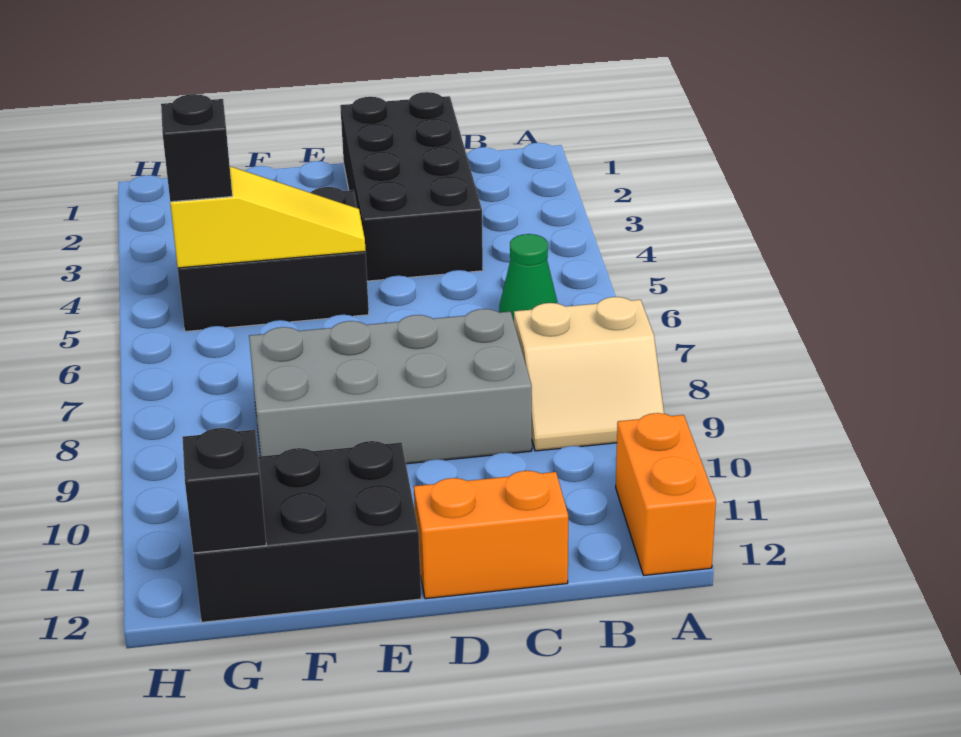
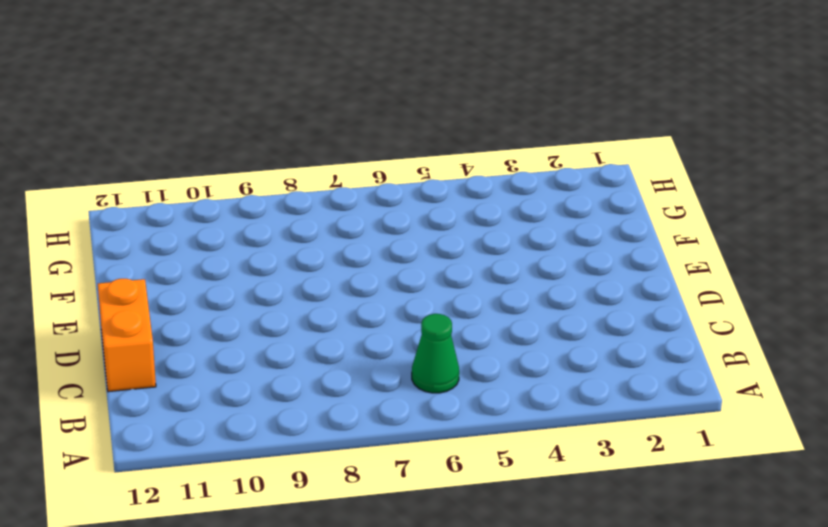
none -> tan slope A8:B9 level 1 top 8
none -> orange brick A11:A12 level 1

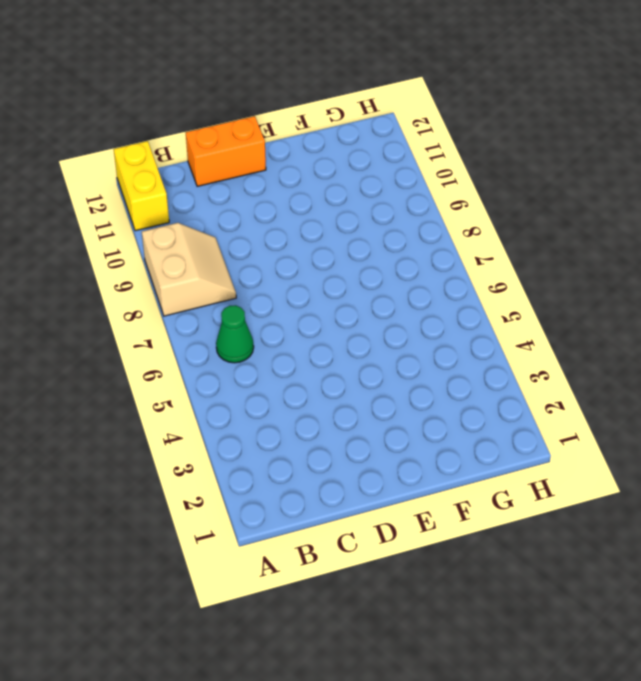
tan slope A8:B9 level 1 top A -> tan slope A8:B9 level 1 top 8
yellow brick A11:A12 level 1 -> orange brick A11:A12 level 1
none -> black brick C1:D4 level 1
none -> grey brick C8:F9 level 1

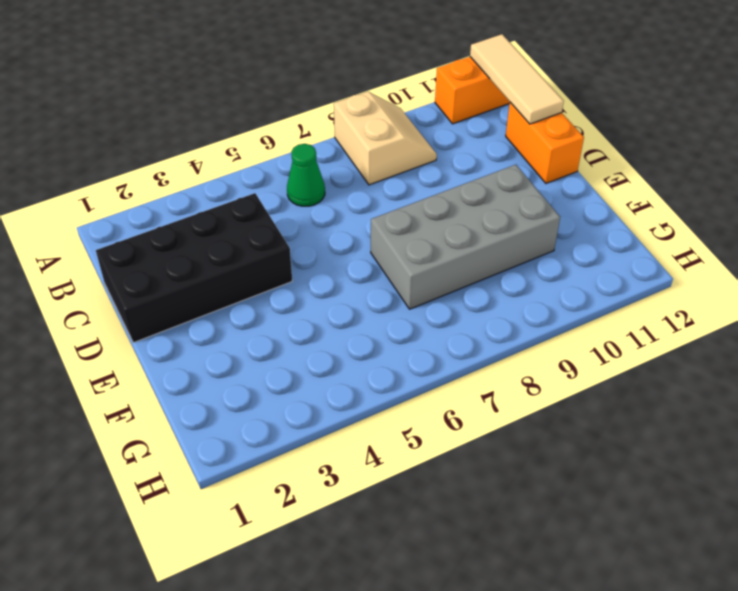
tan tile A12:C12 level 2 -> none
grey brick E7:F10 level 1 -> grey brick C8:F9 level 1
none -> black brick E4:G5 level 1
none -> black brick E11:G12 level 1

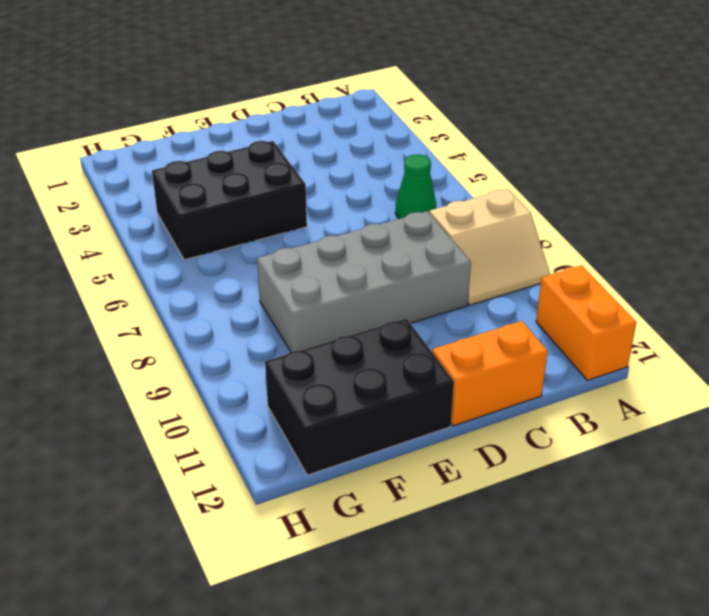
none -> black brick C1:D4 level 1
none -> yellow slope E5:G5 level 2 top G

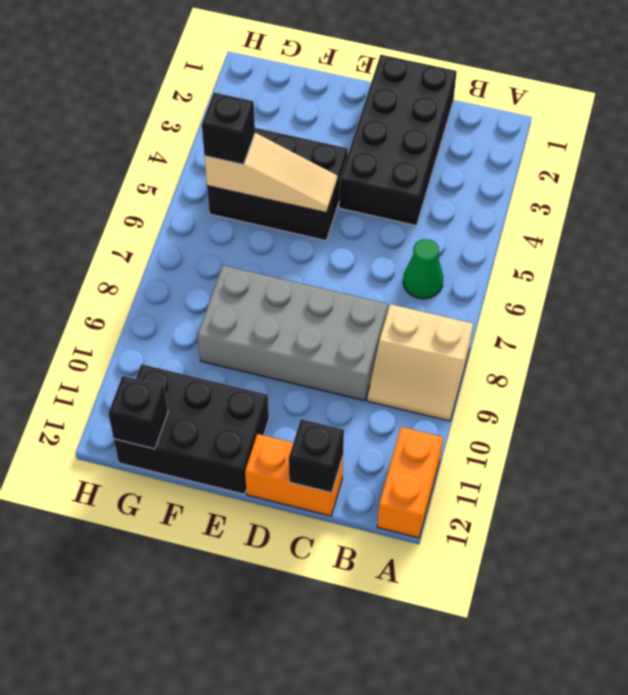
black brick C12 level 2 -> none
tan slope E5:G5 level 2 top G -> yellow slope E5:G5 level 2 top G

